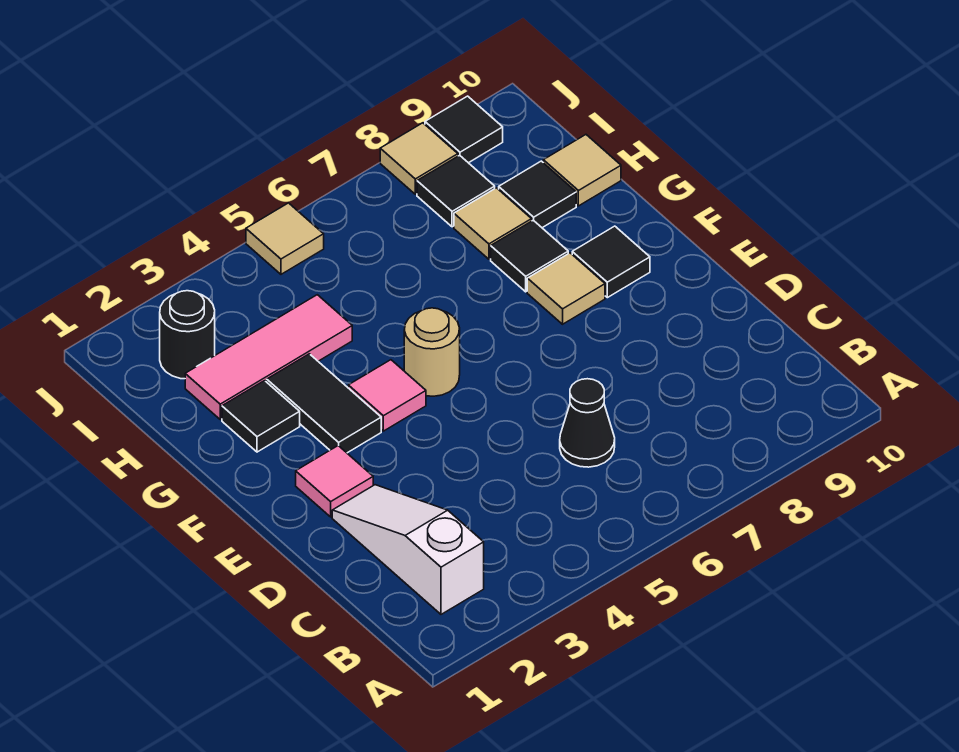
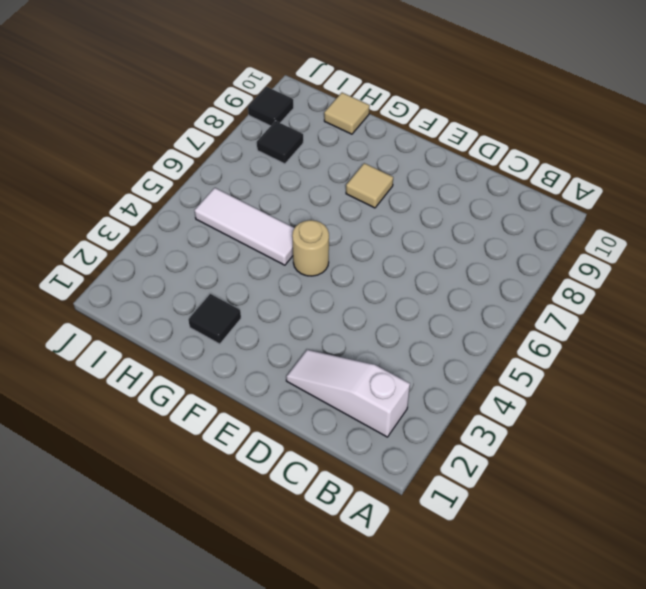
white tile G5:I5 level 1 -> none
none -> black cone C6 level 1
none -> pink tile E2 level 1
none -> black tile F3:G3 level 1

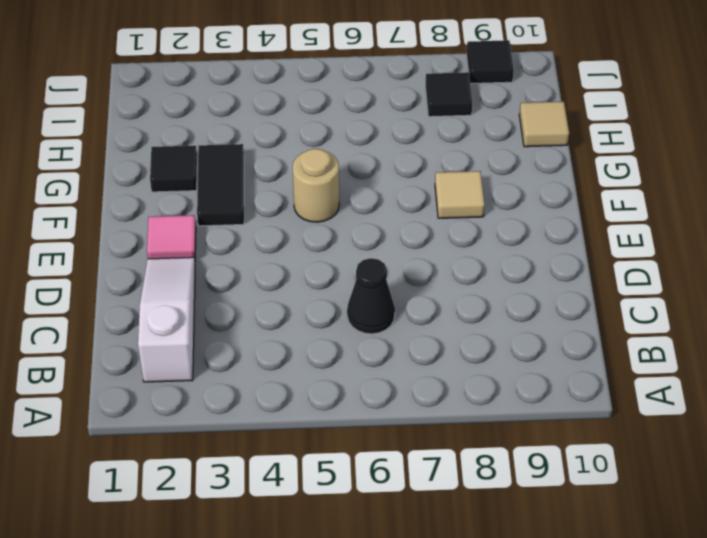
none -> pink tile F4 level 1
none -> black tile F9 level 1
none -> black tile G8 level 1

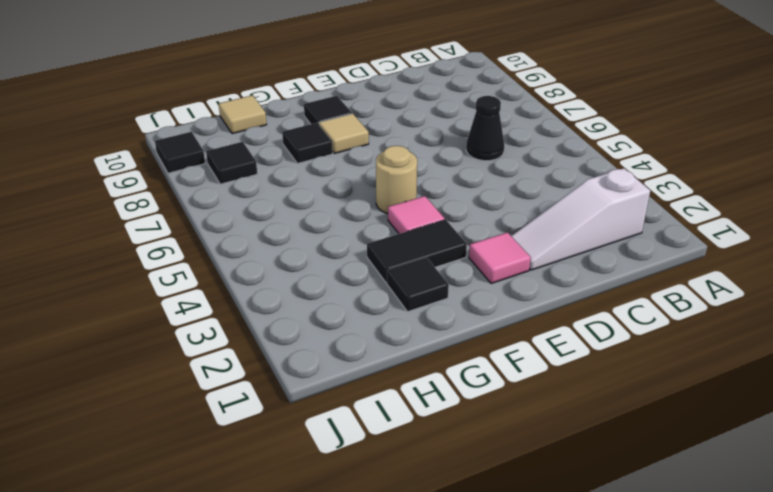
none -> pink tile H2:H4 level 1
none -> tan tile H8 level 1
none -> black tile H9 level 1

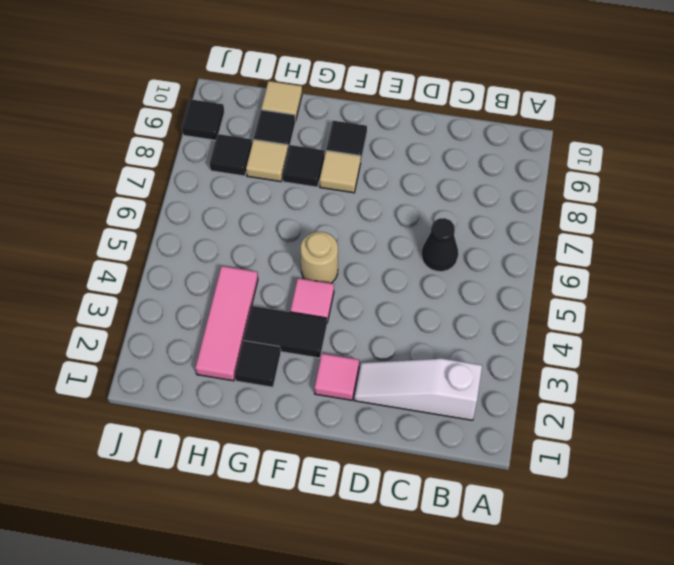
none -> black round brick I2 level 1
none -> tan tile J5 level 1
none -> tan tile J8 level 1

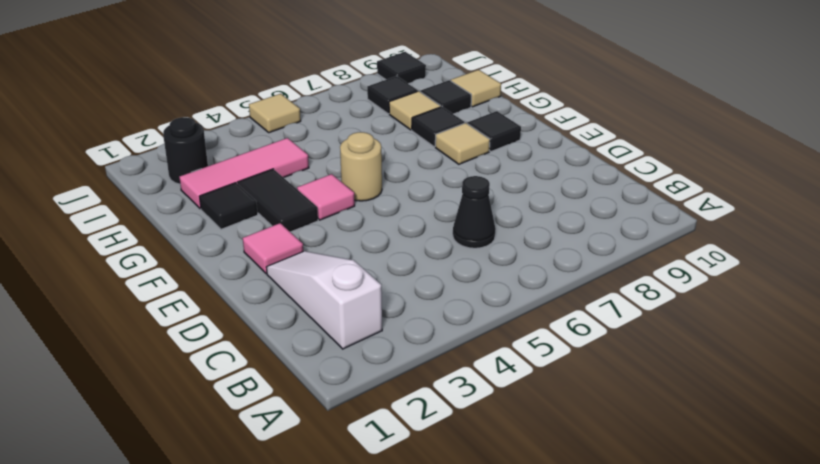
none -> tan tile J8 level 1

